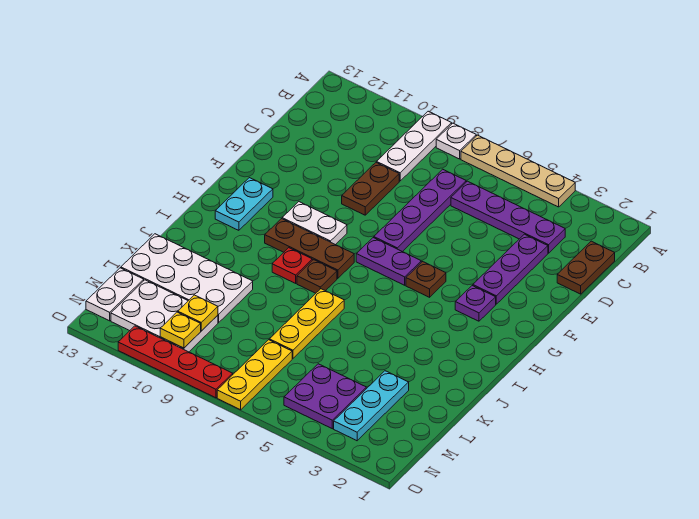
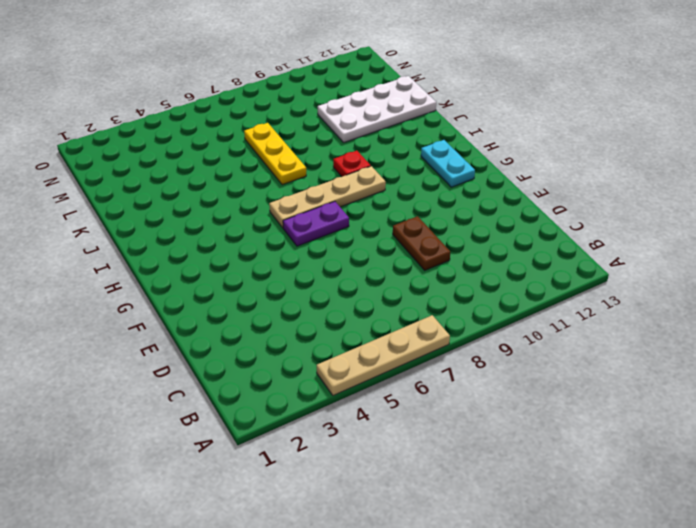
tan plate H6:H9 level 1 -> brown plate H8:H10 level 1
none -> white plate A8 level 1
none -> white plate A9:C9 level 1
none -> brown plate C1:D1 level 1

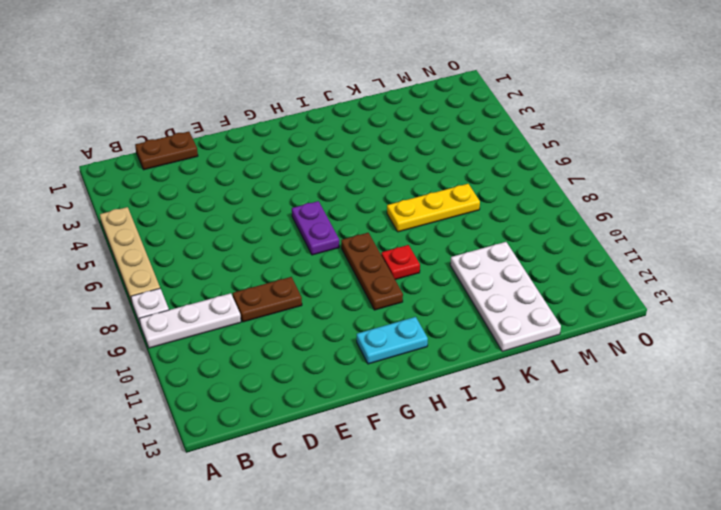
none -> purple plate C3:C6 level 1
none -> purple plate C7:F7 level 1
none -> purple plate D3:F3 level 1

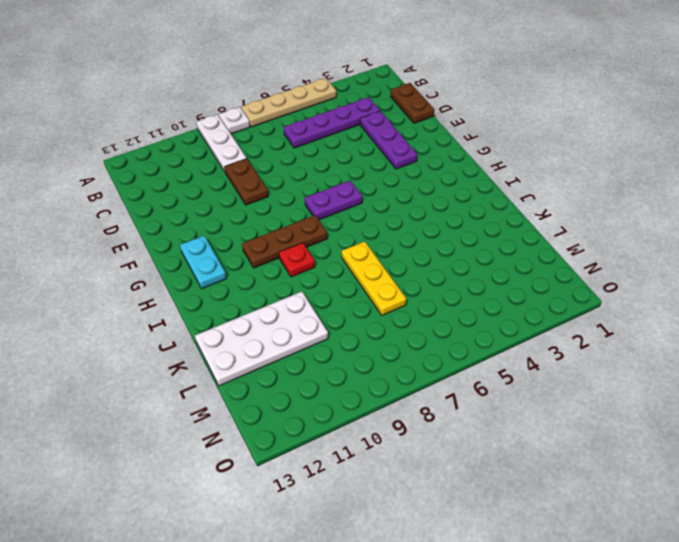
none -> purple plate C7:F7 level 1
none -> purple plate G3 level 1
none -> brown plate G5 level 1

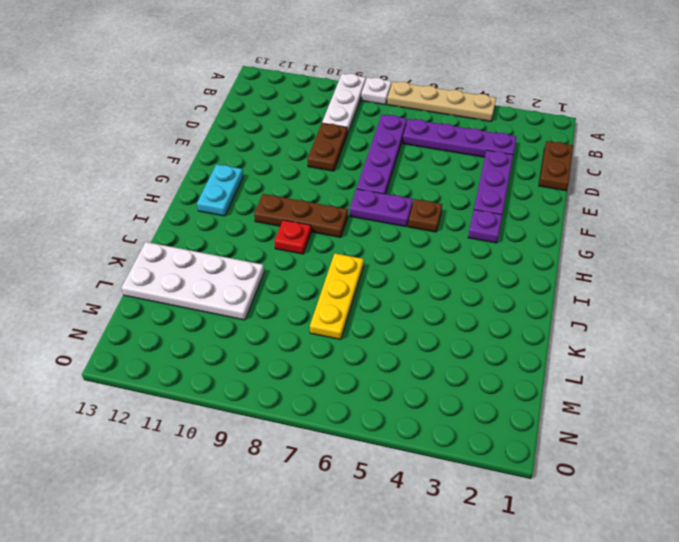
none -> white plate G9:G10 level 1
none -> brown plate I8 level 1
none -> cyan plate L3:N3 level 1

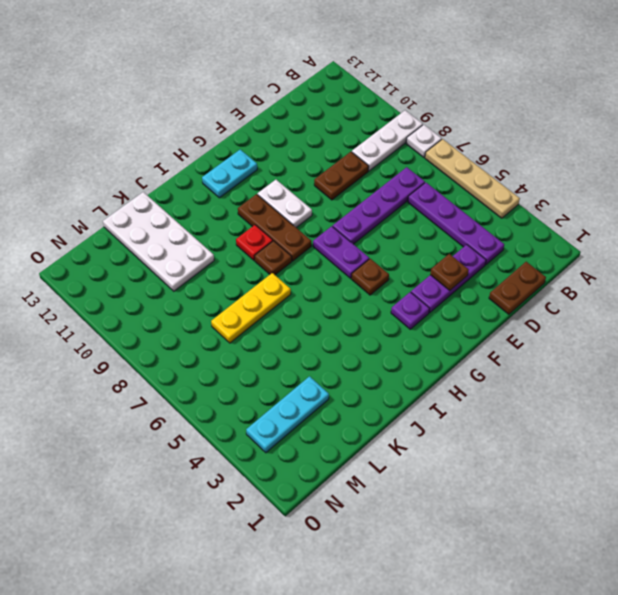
brown plate E3 level 2 -> none
none -> purple plate M4:N5 level 1
none -> yellow plate M7:O7 level 1
none -> white plate M10:N12 level 1

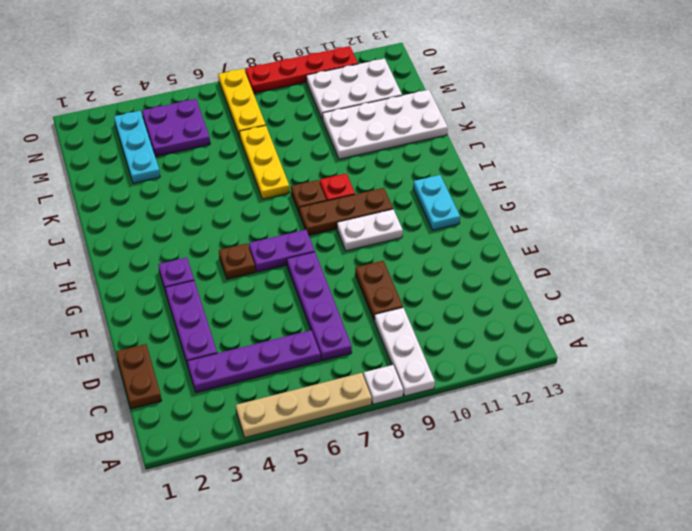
none -> white plate M13:N13 level 1
none -> yellow plate M10 level 2
none -> yellow plate N10 level 2

